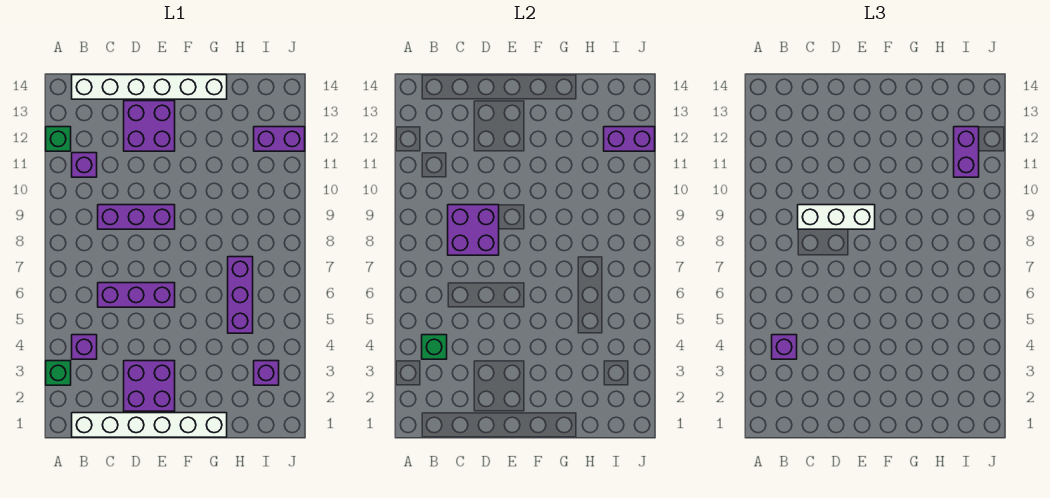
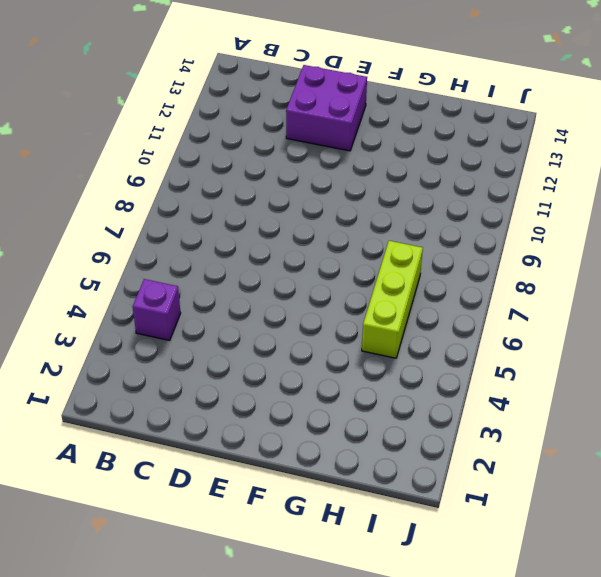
lime brick H5:H7 level 1 -> purple brick H5:H7 level 1
none -> green brick A3 level 1
none -> green brick A12 level 1
none -> white brick B1:G1 level 1

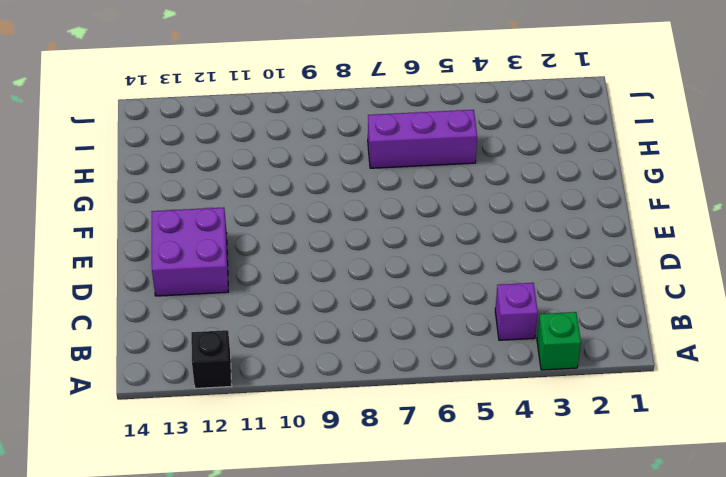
black brick A12 level 1 -> green brick A12 level 1
none -> white brick B1:G1 level 1
none -> purple brick B11 level 1
none -> white brick B14:G14 level 1

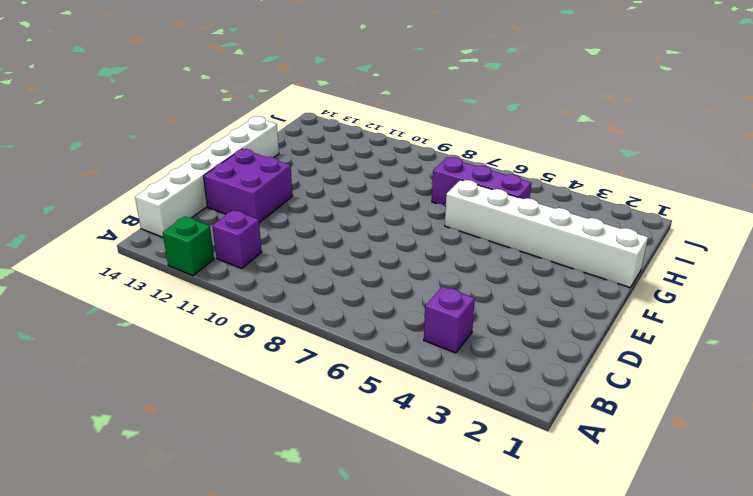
white brick G1:G6 level 1 -> white brick B1:G1 level 1
none -> green brick A3 level 1
none -> purple brick C6:E6 level 1
none -> purple brick C9:E9 level 1

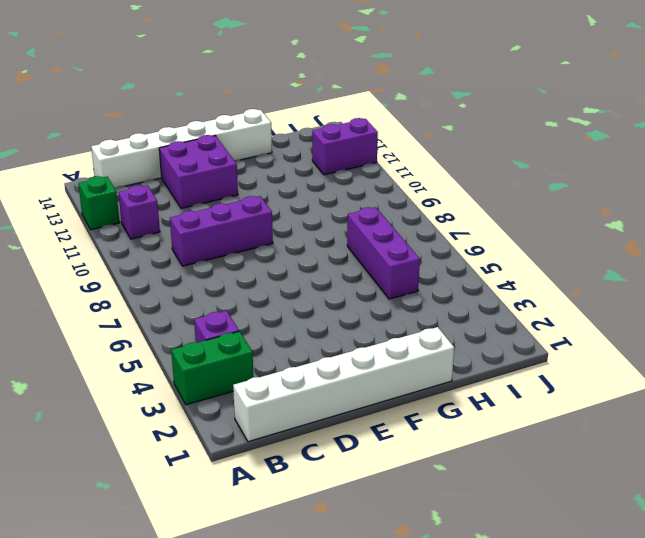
green brick A3:B3 level 1 -> green brick A3 level 1
none -> purple brick C6:E6 level 1
none -> purple brick D2:E3 level 1
none -> purple brick I3 level 1

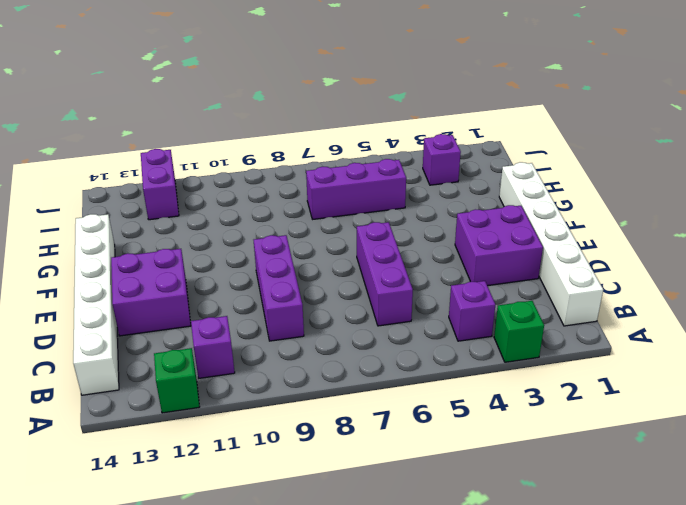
none -> green brick B4 level 2
none -> purple brick C8:D9 level 2
none -> purple brick I12:J12 level 2

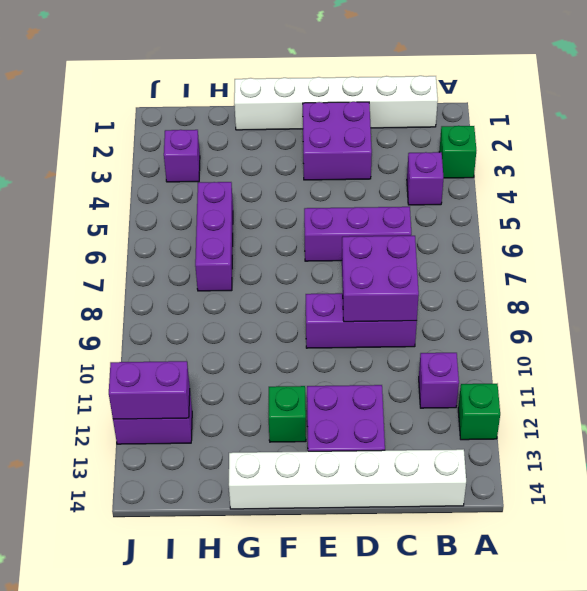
green brick F12 level 1 -> green brick B4 level 2
none -> purple brick B4 level 3
none -> white brick C9:E9 level 3
none -> purple brick I11:I12 level 3

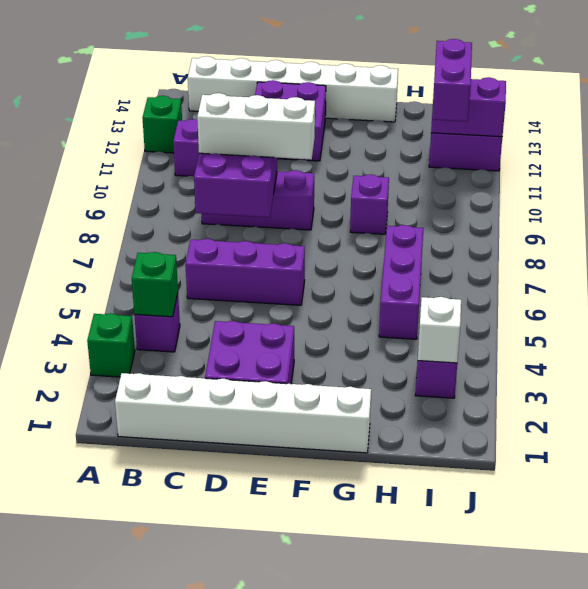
purple brick G9 level 1 -> purple brick B4 level 3
white brick I3 level 2 -> none

